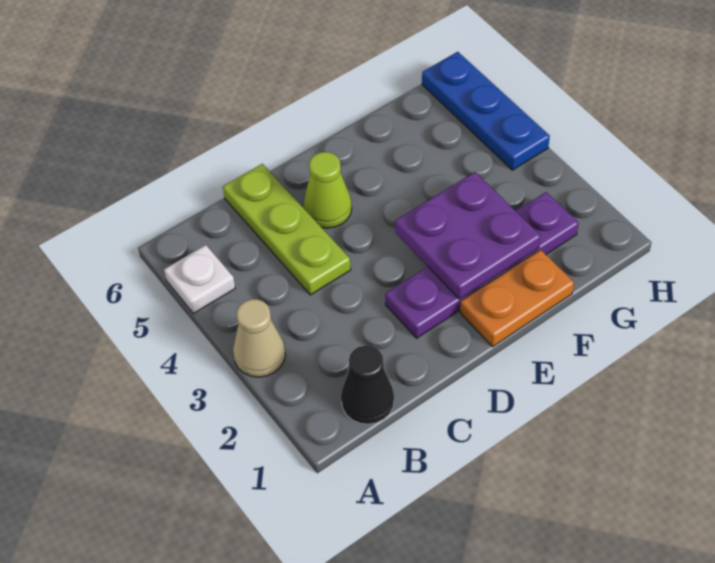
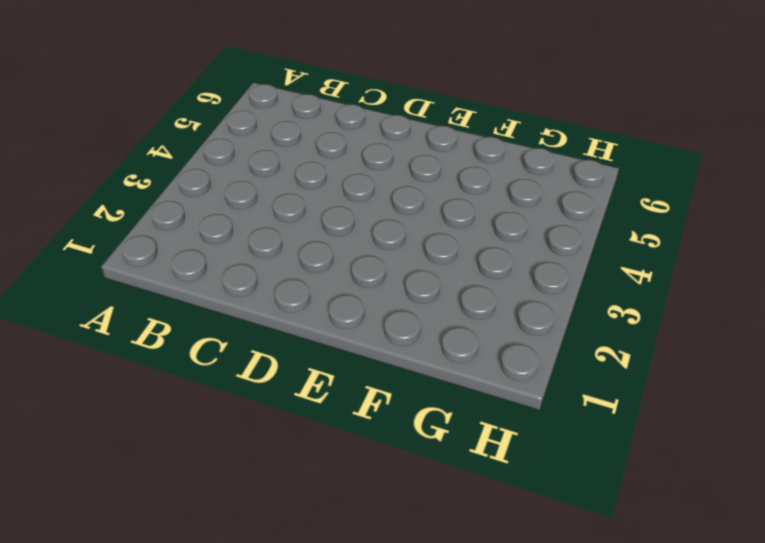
none -> tan cone A3 level 1
none -> white plate A5 level 1

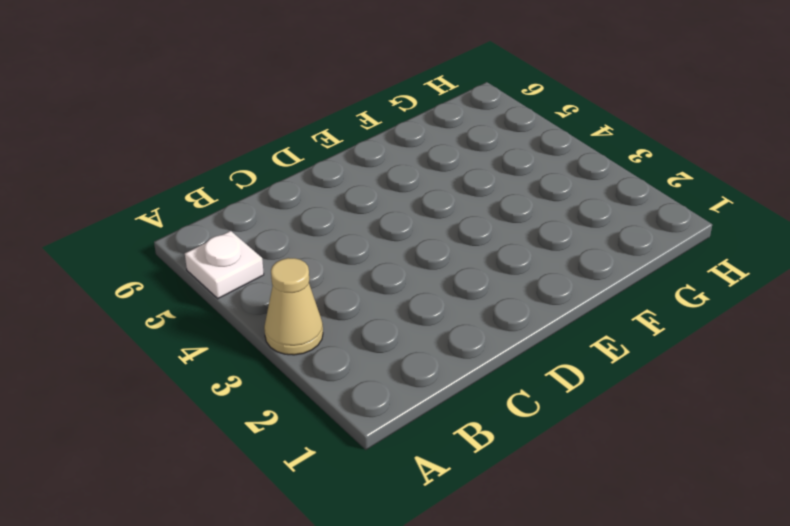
none -> black cone B1 level 1
none -> lime plate C4:C6 level 1

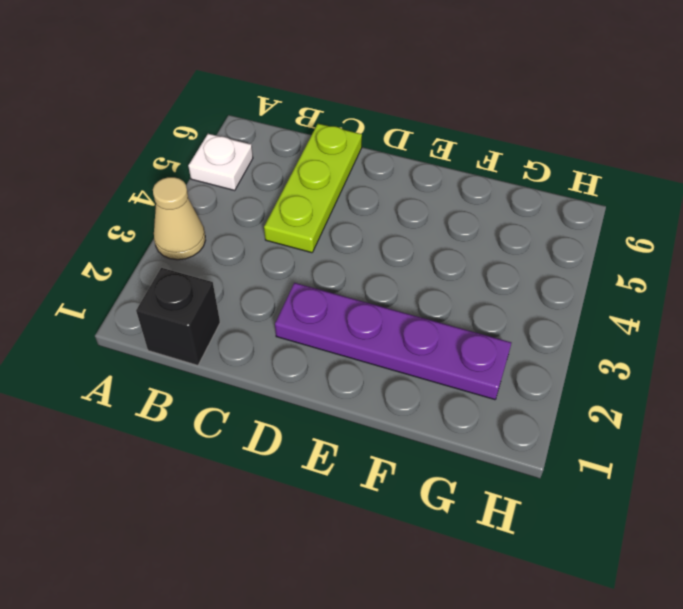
black brick B1 level 1 -> black cone B1 level 1
none -> lime cone D5 level 1
none -> orange plate E1:F1 level 1

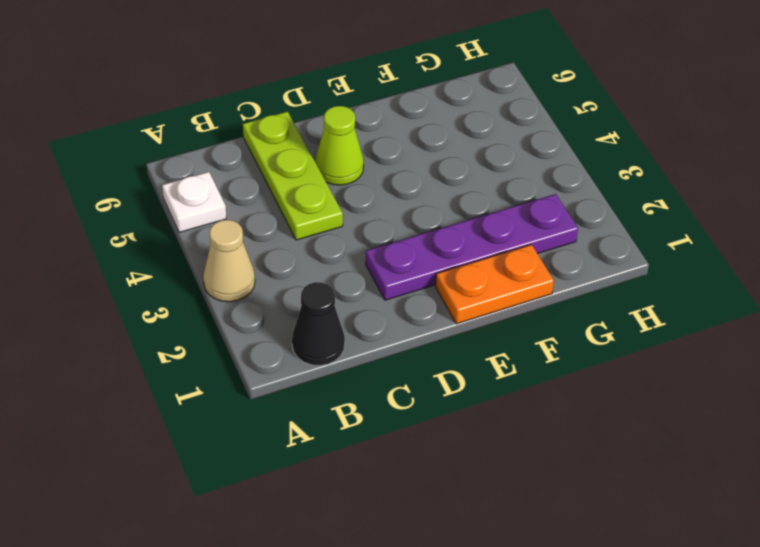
none -> blue plate H4:H6 level 1
none -> purple plate E2:F3 level 2

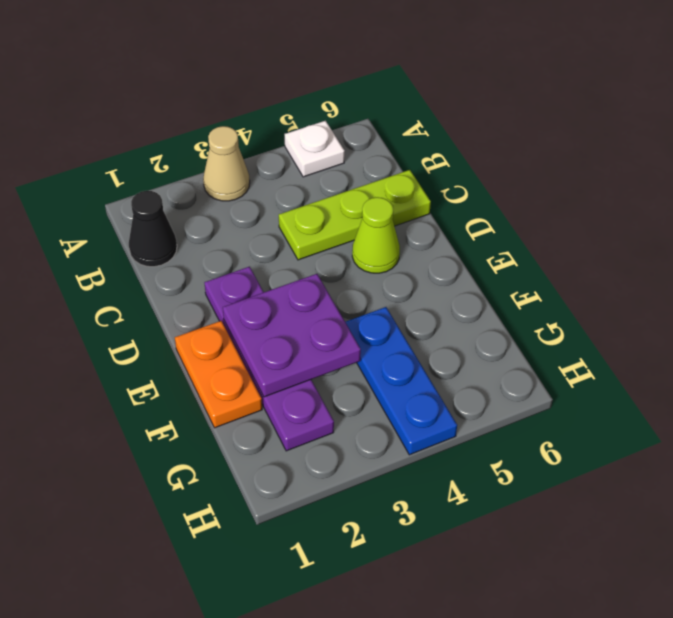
blue plate F4:H4 level 1 -> blue plate H4:H6 level 1

